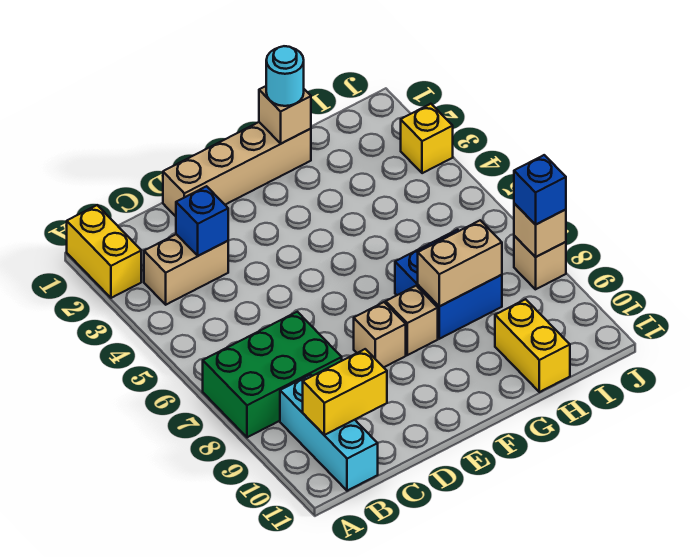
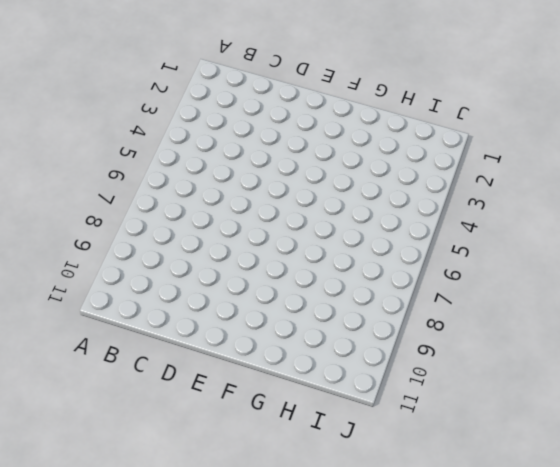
none -> yellow brick A1:A2 level 1
none -> green brick A7:C8 level 1
none -> tan brick B3:C3 level 1

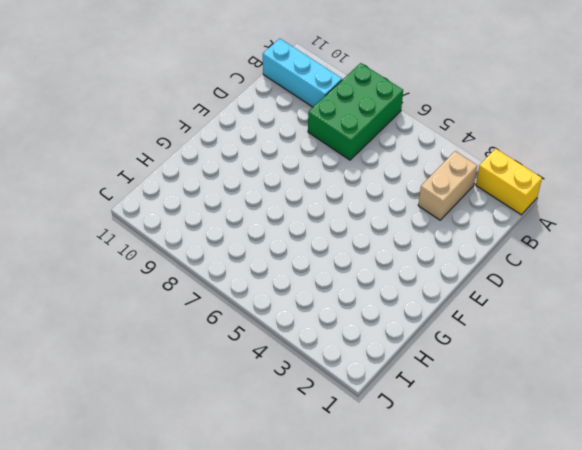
none -> tan brick D1:G1 level 1
none -> tan brick E8 level 1
none -> tan brick F8 level 1

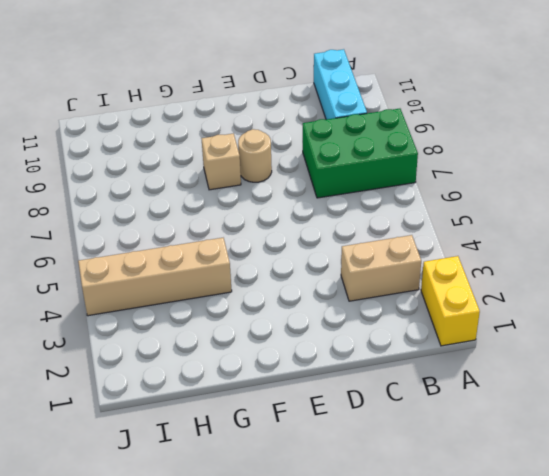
tan round brick E8 level 1 -> tan brick E8 level 1
tan brick G4:J4 level 1 -> tan brick D1:G1 level 1
none -> blue brick G7:H8 level 1
none -> yellow brick H10:H11 level 1
none -> yellow brick J3 level 1

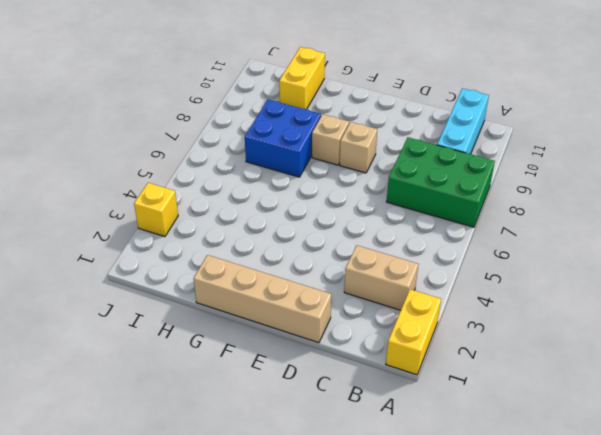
none -> tan brick J8 level 1
none -> yellow brick B10:C10 level 2
none -> blue brick C3 level 2

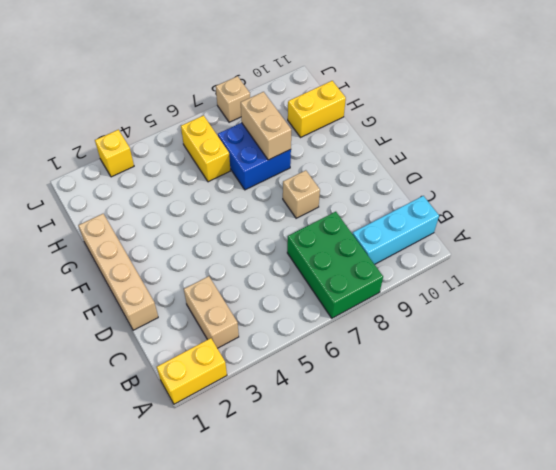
yellow brick H6:I6 level 1 -> yellow brick B10:C10 level 2
none -> tan brick F8 level 1
none -> blue brick C3 level 2
none -> tan brick G1 level 2

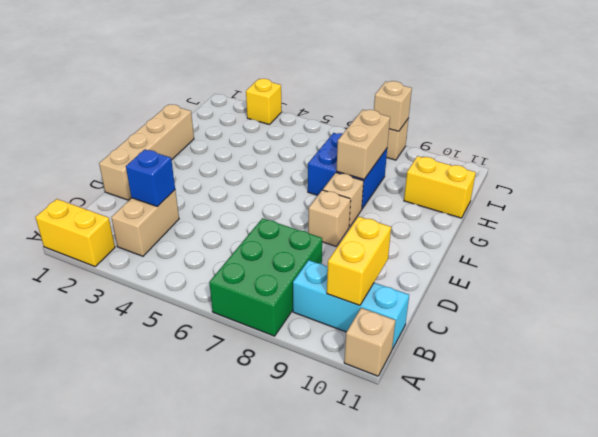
tan brick A11 level 1 -> tan brick G1 level 2
none -> cyan round brick G1 level 3
none -> blue brick J8 level 3

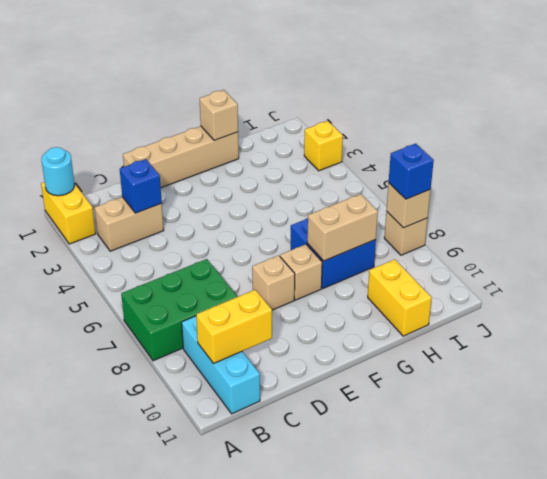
cyan round brick A1 level 2 -> cyan round brick G1 level 3

